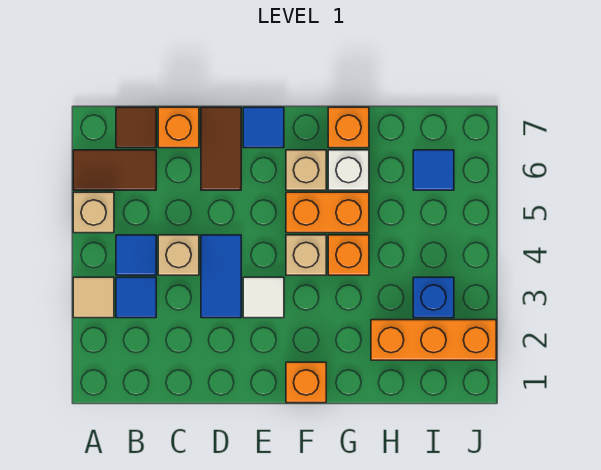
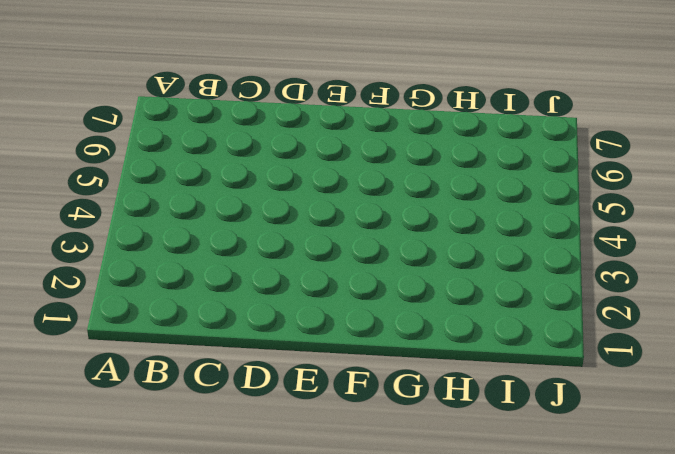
none -> tan tile A3 level 1
none -> tan brick A5 level 1
none -> brown tile A6:B6 level 1

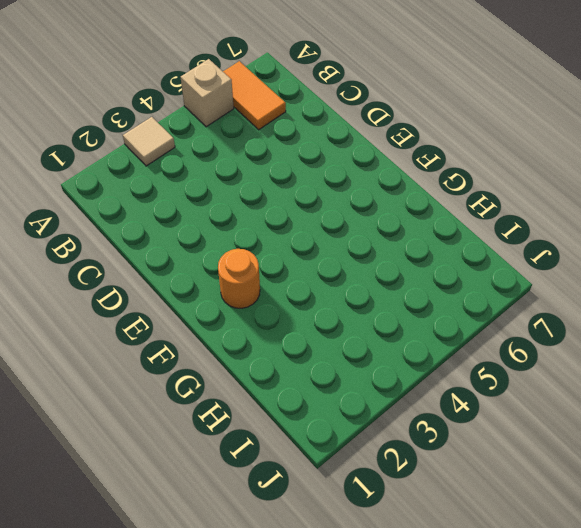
orange tile A6:B6 level 1 -> brown tile A6:B6 level 1
orange round brick F2 level 1 -> none
none -> blue tile B3 level 1
none -> blue tile B4 level 1
none -> brown tile B7 level 1

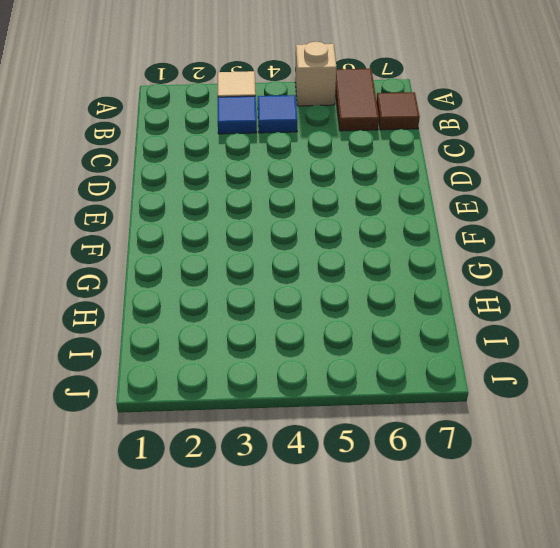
none -> tan brick C4 level 1
none -> orange brick C7 level 1
none -> blue tile D3:D4 level 1

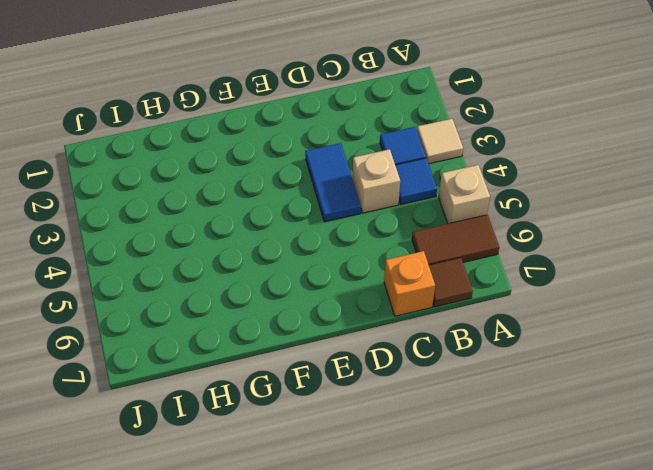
none -> brown tile D6:D7 level 1
none -> white tile E3 level 1
none -> blue tile E7 level 1

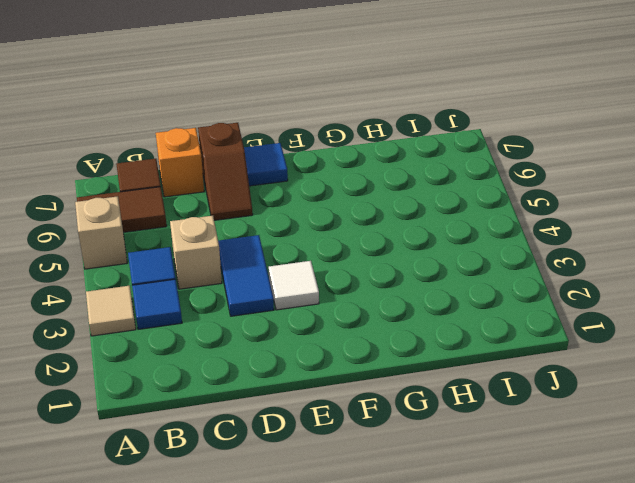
brown slope D6:D7 level 1 top 7 -> brown tile D6:D7 level 1
none -> orange brick F1 level 1
none -> tan brick F4 level 1
none -> orange brick F5:G5 level 1

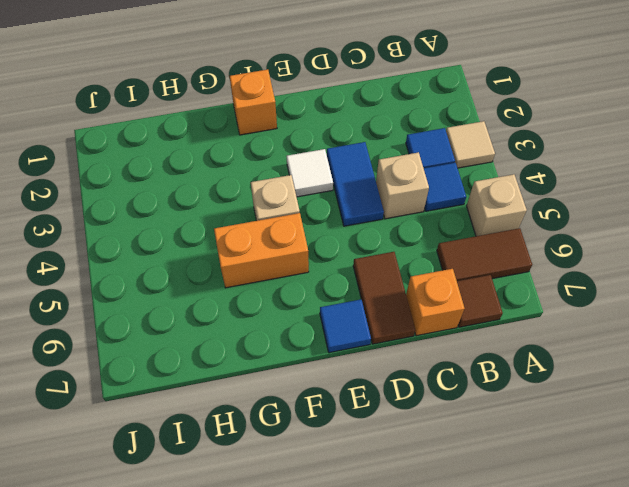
none -> tan brick F6 level 1
none -> orange brick G4 level 1
none -> white brick G6 level 1

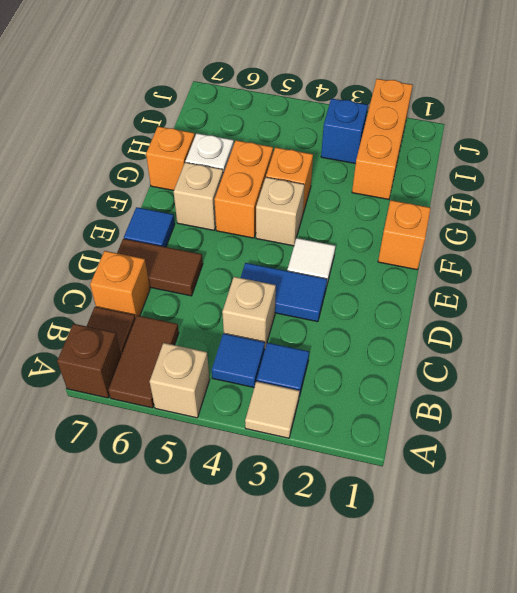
brown brick A7 level 1 -> none
none -> blue tile I6 level 1

